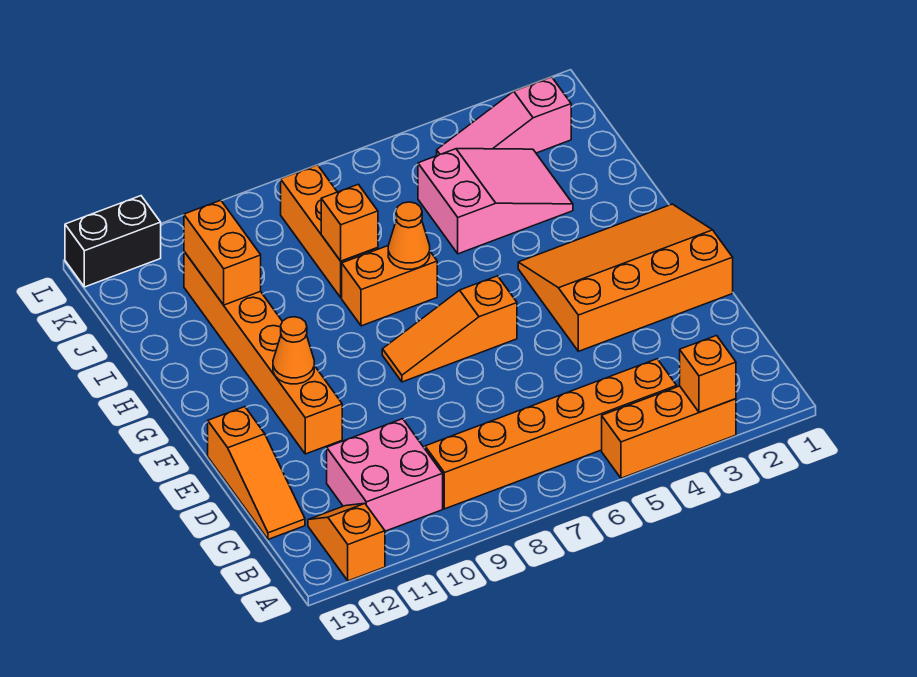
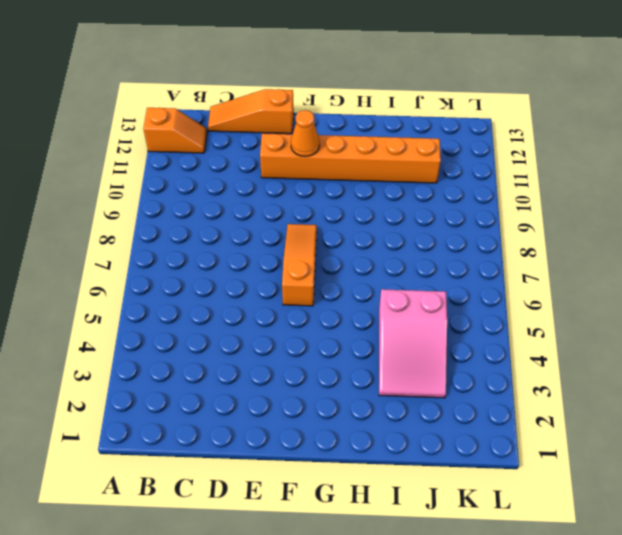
none -> orange brick A3:A5 level 1
none -> orange brick B4:B9 level 1
none -> pink brick B10:C11 level 1

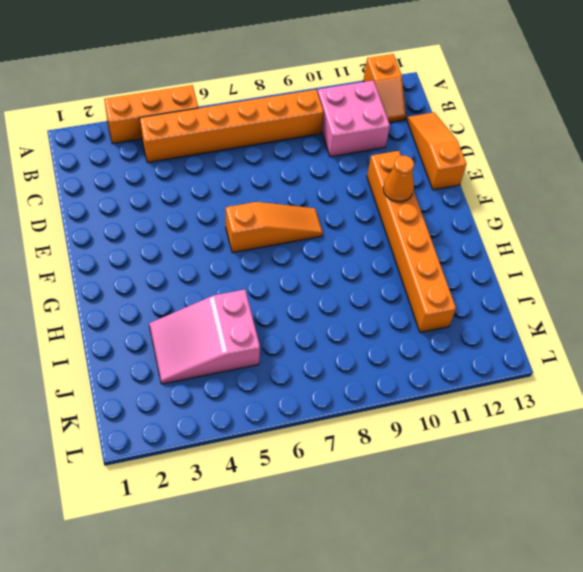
none -> orange slope E1:G4 level 1 top E
none -> orange brick H7:H8 level 1
none -> orange brick I8:K8 level 1

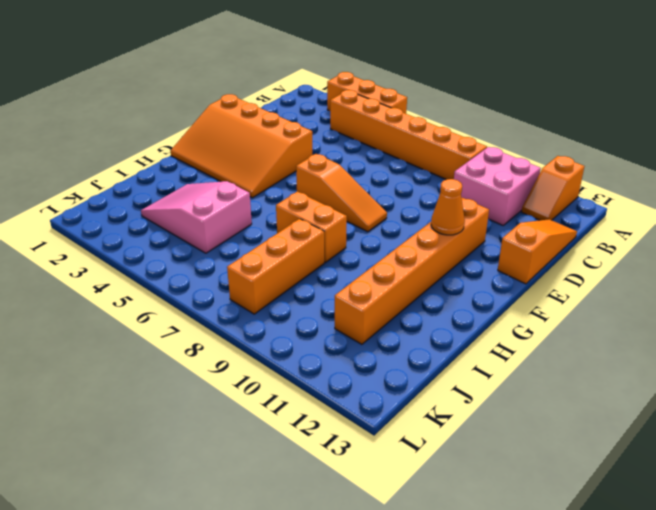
none -> pink slope K2:K4 level 1 top 2
none -> black brick L12:L13 level 1
none -> orange brick A3 level 2

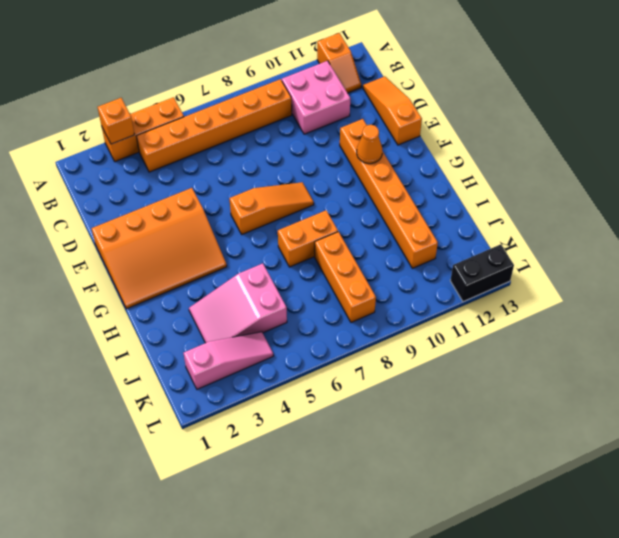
none -> orange cone H7 level 2
none -> orange brick I8 level 2
none -> orange brick I11:J11 level 2

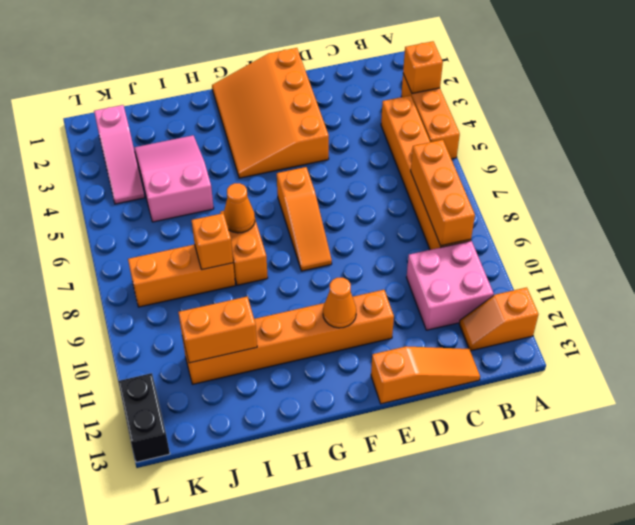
orange brick B7:B9 level 2 -> none

